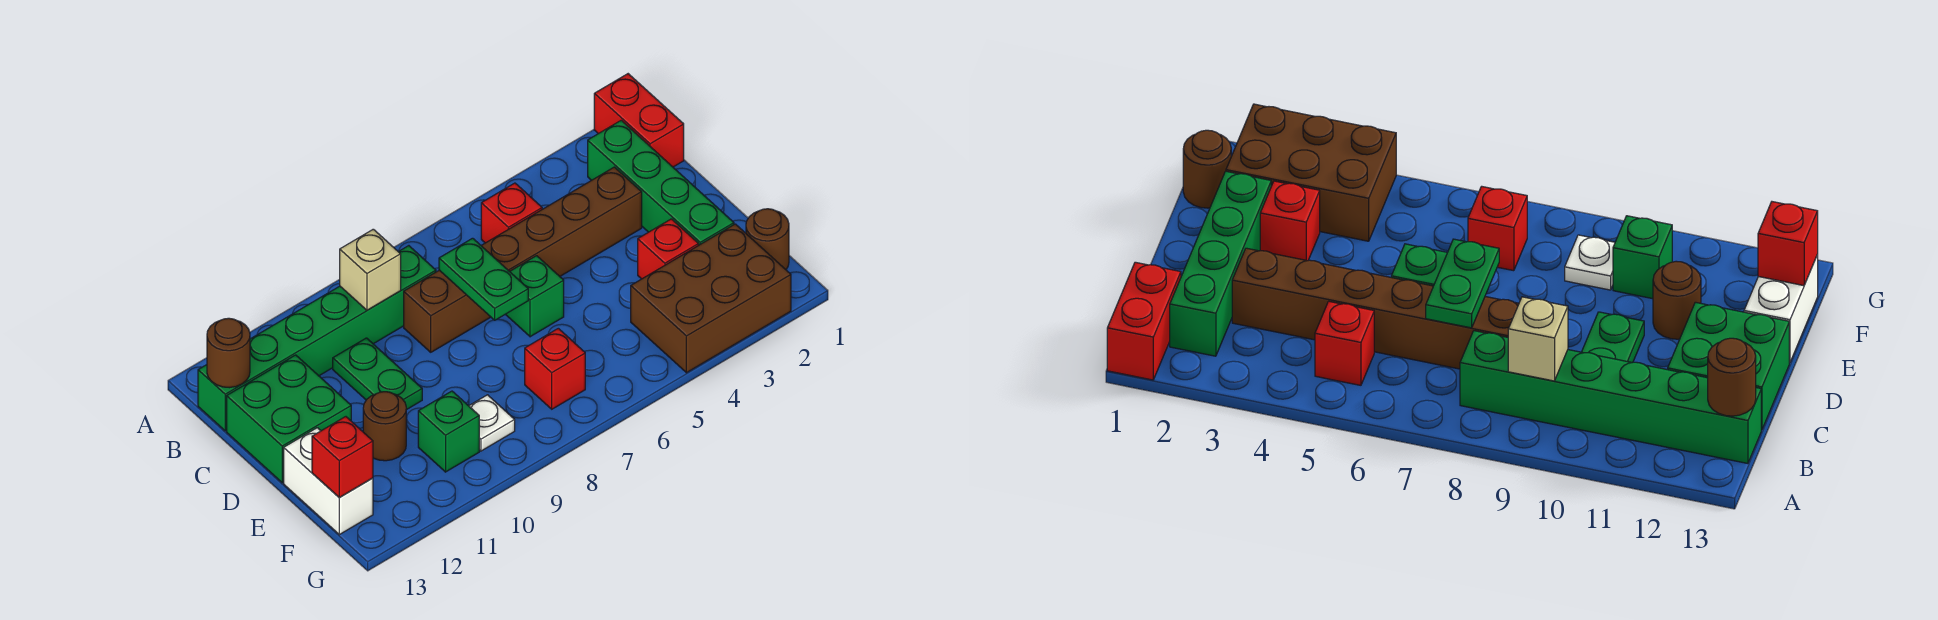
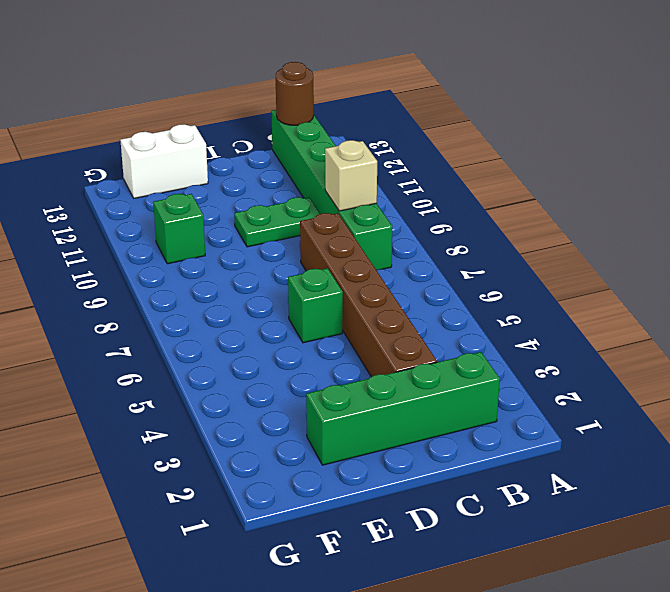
none -> red brick A1:B1 level 1
none -> red brick B5 level 1
none -> green brick C12:D13 level 1

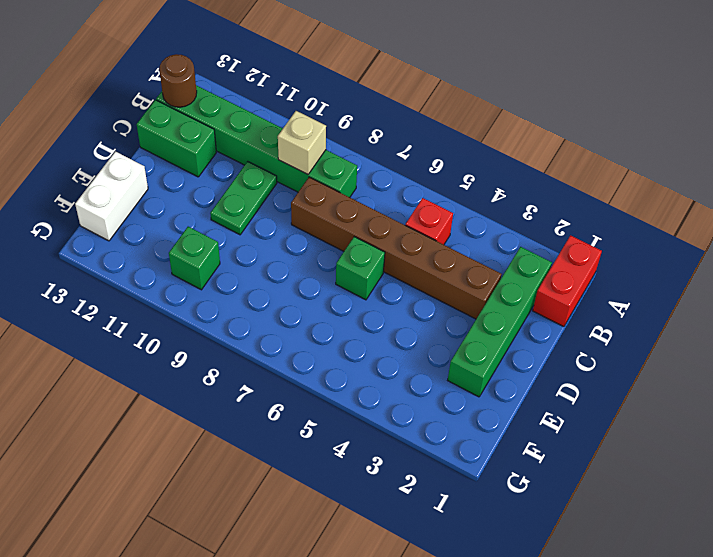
green brick C12:C13 level 1 -> green brick C12:D13 level 1
none -> red brick E3 level 1
none -> brown round brick E11 level 1
none -> brown round brick F1 level 1

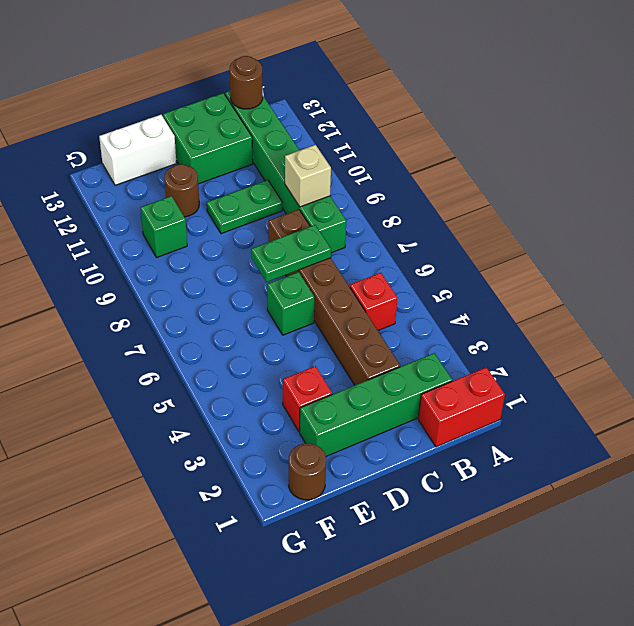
none -> brown brick F2:G4 level 1
none -> red brick F7 level 1
none -> white plate F9 level 1

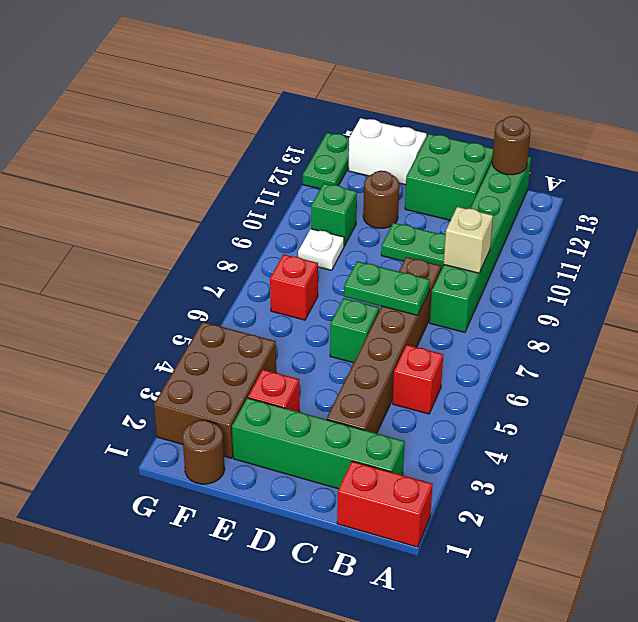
green plate G12:G13 level 1 -> none
none -> red brick F13 level 2

